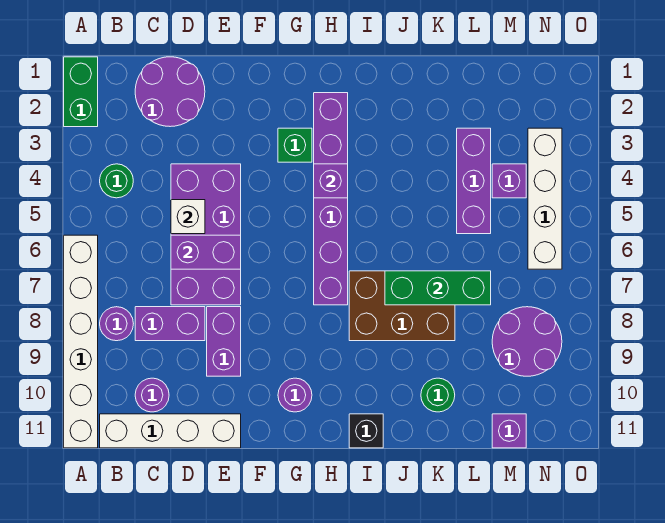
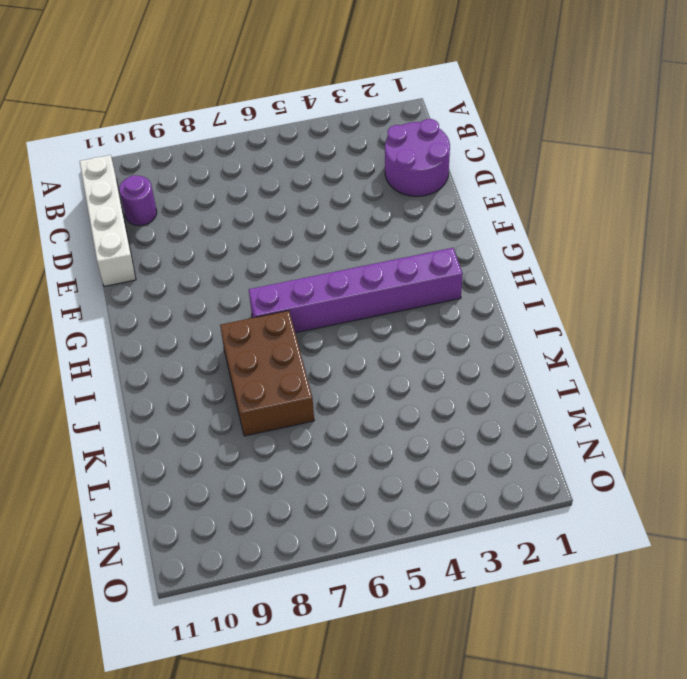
none -> green brick A1:A2 level 1
none -> white brick A6:A11 level 1
none -> green round brick B4 level 1

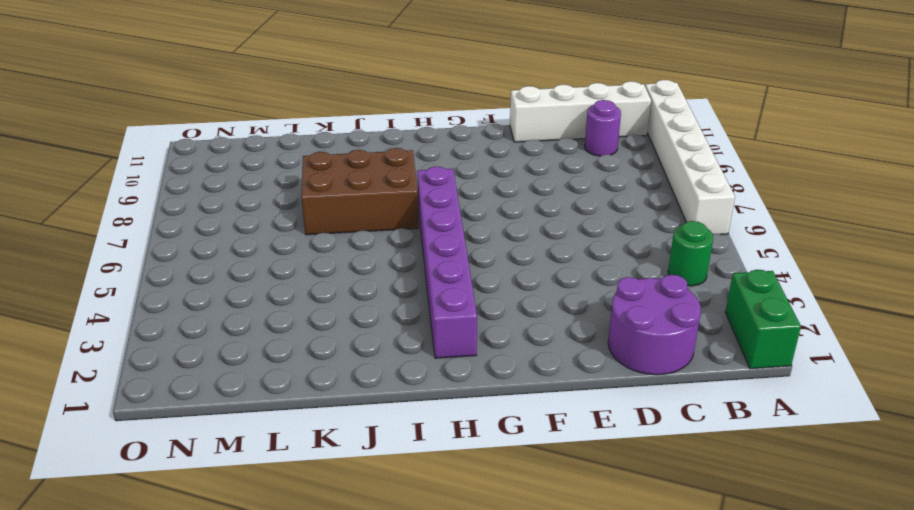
none -> purple round brick B8 level 1
none -> purple brick C8:D8 level 1
none -> purple brick D4:E7 level 1

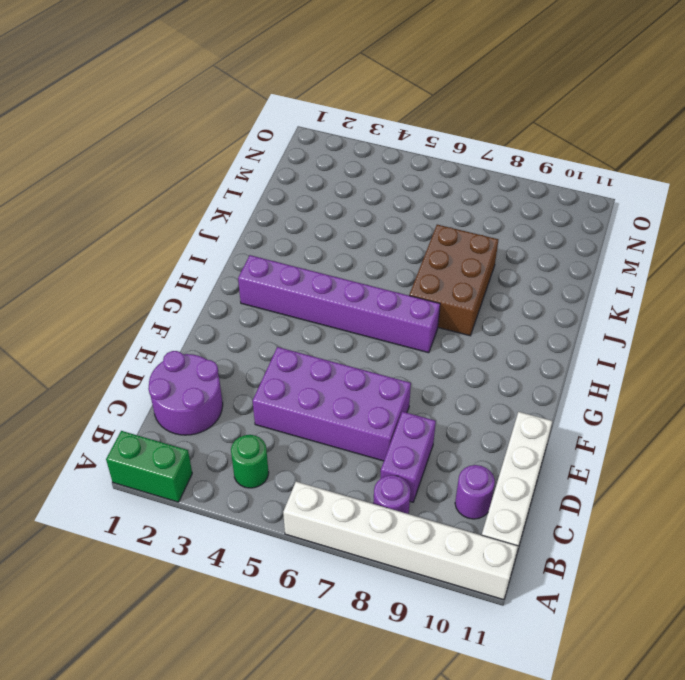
none -> purple brick E8:E9 level 1
none -> green brick G3 level 1
none -> purple round brick G10 level 1

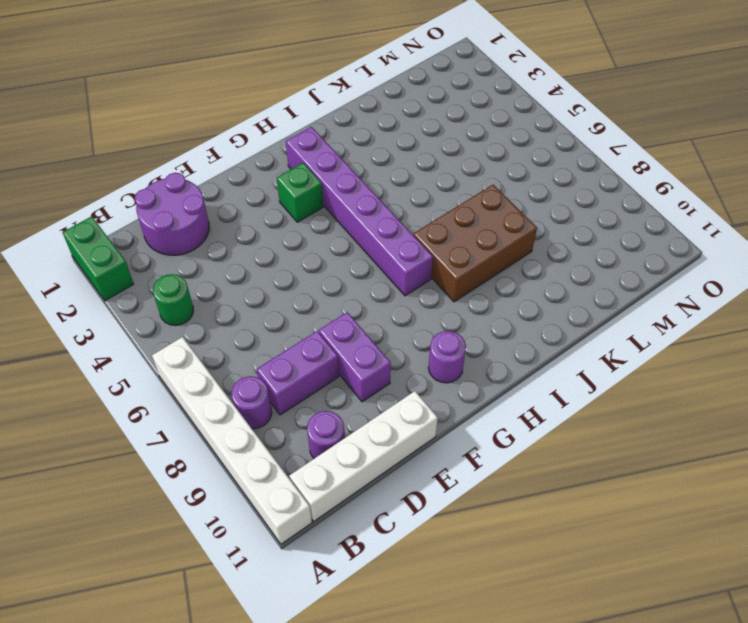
none -> purple brick D4:E7 level 1
none -> black brick I11 level 1
none -> green round brick K10 level 1

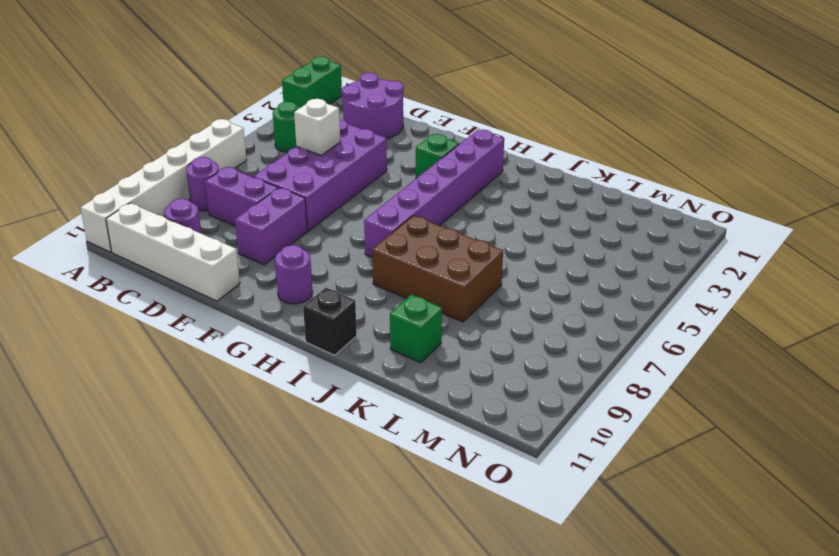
green brick K10 level 1 -> green round brick K10 level 1
none -> purple brick L3:L5 level 1
none -> purple brick M4 level 1
none -> purple round brick M8:N9 level 1

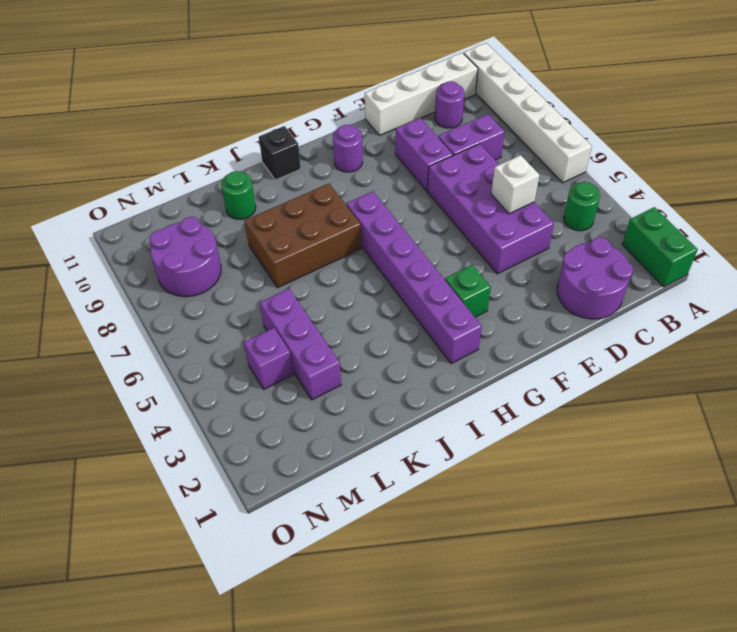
none -> purple round brick B8 level 1
none -> purple brick M11 level 1
none -> white brick N3:N6 level 1

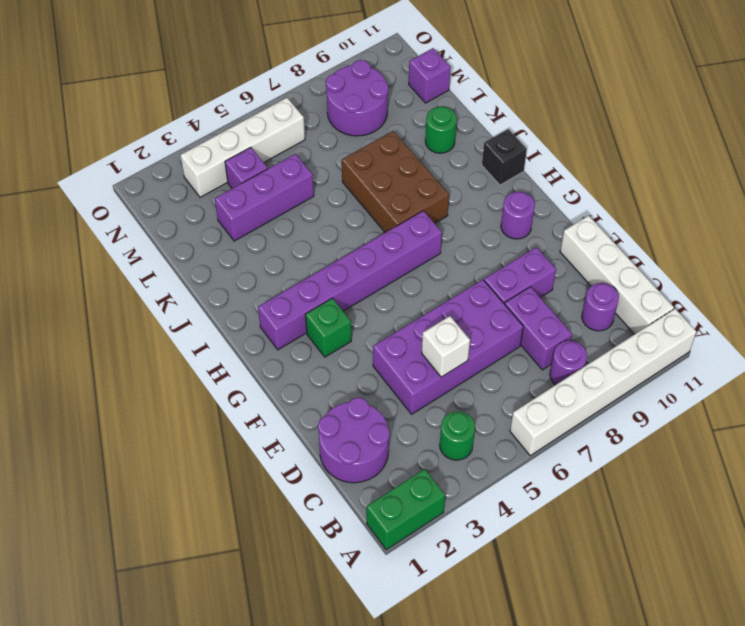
none -> purple brick D6:E6 level 2
none -> purple brick H4 level 2
none -> green brick J7:L7 level 2

